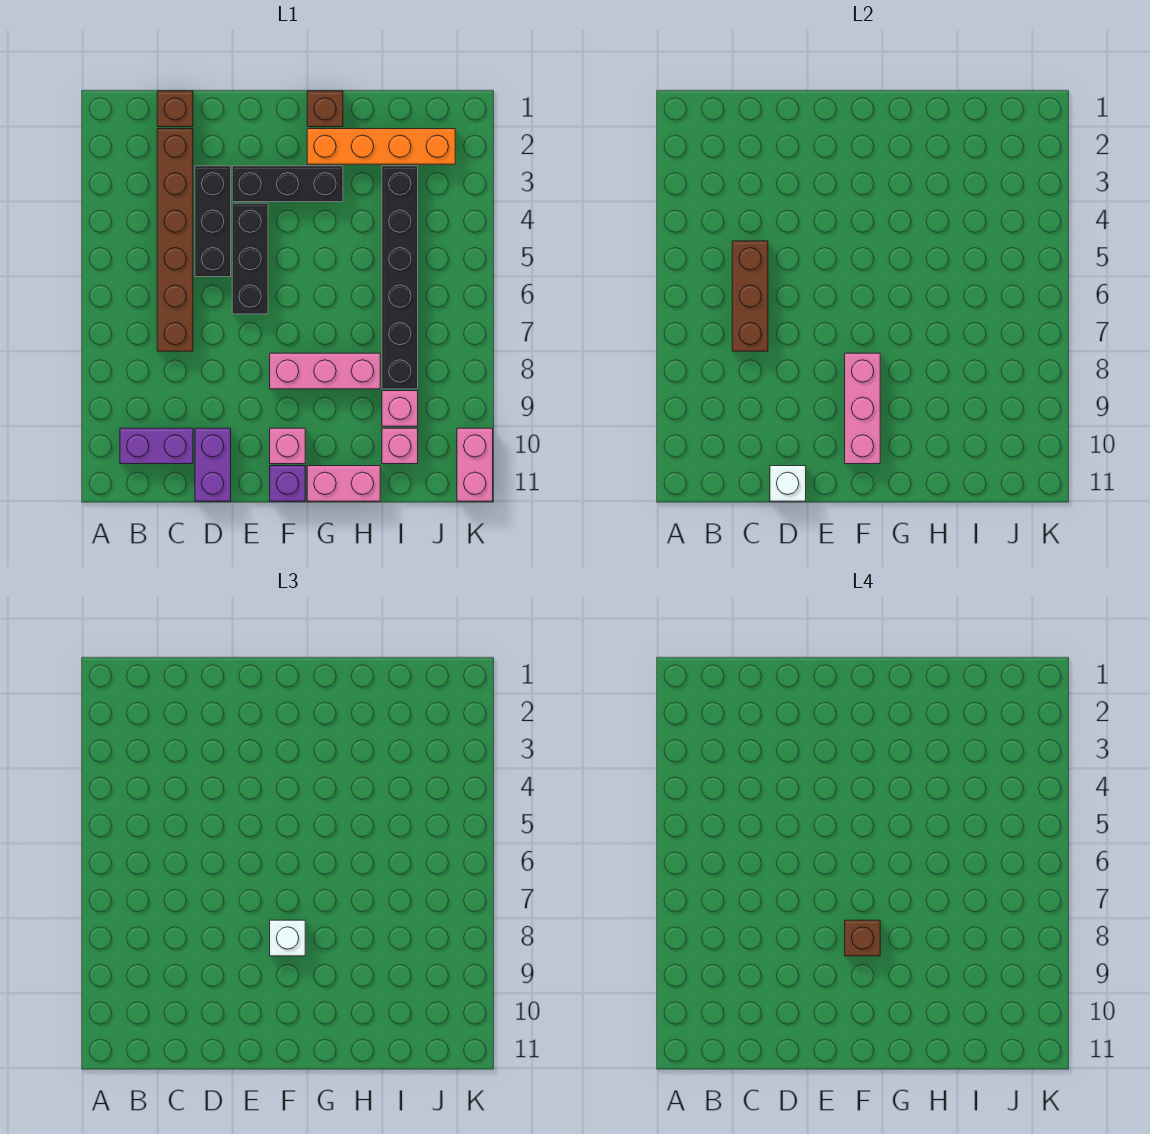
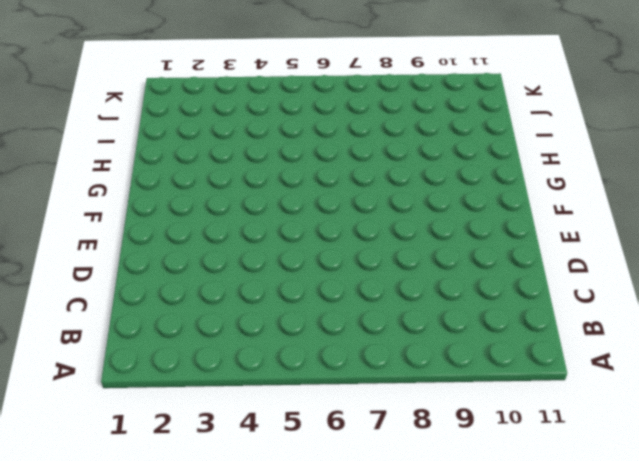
none -> purple brick B10:C10 level 1
none -> brown brick C1 level 1
none -> brown brick C2:C7 level 1

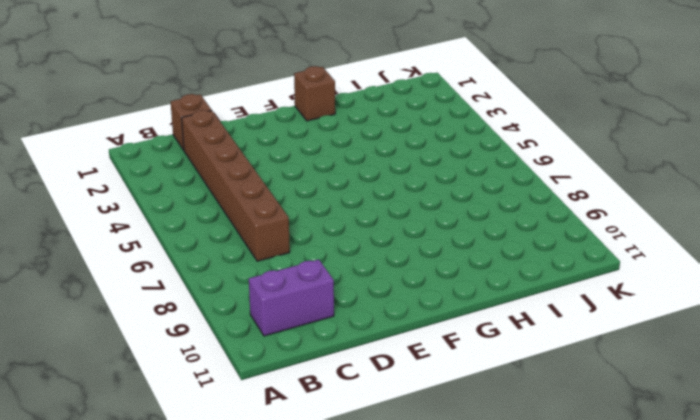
none -> black brick D3:D5 level 1
none -> purple brick D10:D11 level 1
none -> black brick E3:G3 level 1

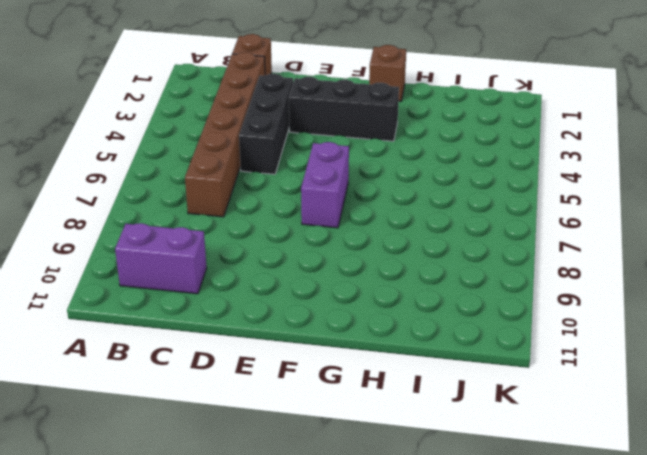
purple brick F6:F7 level 1 -> purple brick D10:D11 level 1
none -> black brick E4:E6 level 1
none -> pink brick F8:H8 level 1
none -> pink brick F10 level 1

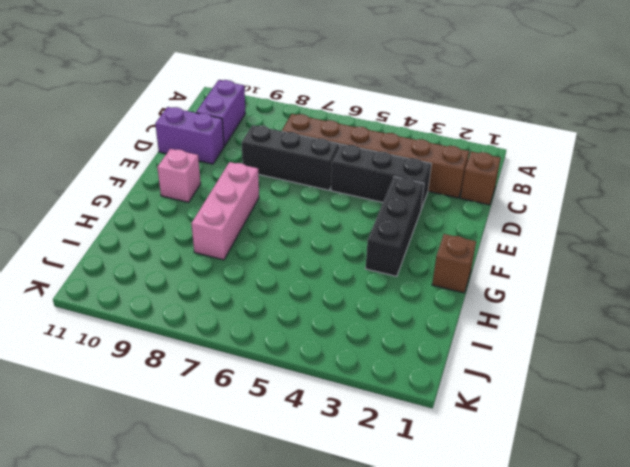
black brick D6:D8 level 1 -> black brick E4:E6 level 1
none -> purple brick F11 level 1
none -> orange brick G2:J2 level 1
none -> pink brick G11:H11 level 1

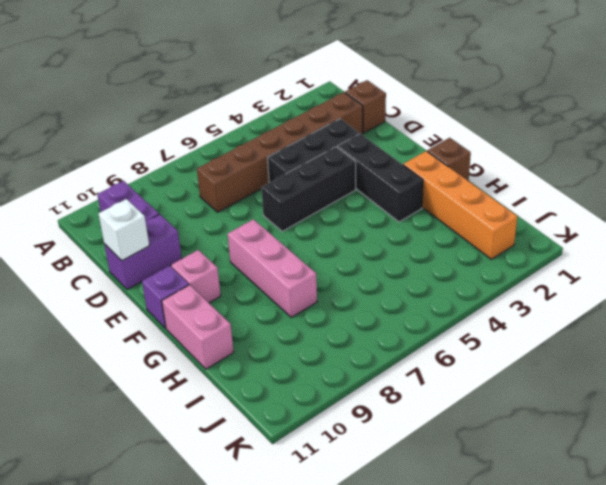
none -> black brick I3:I8 level 1
none -> pink brick I9 level 1
none -> pink brick I10 level 1

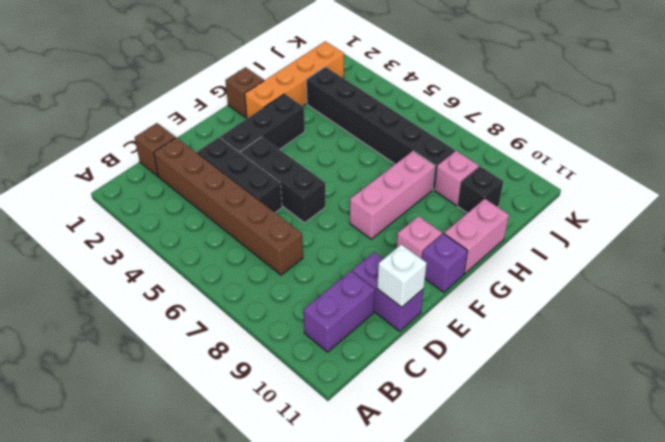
black brick I10 level 1 -> pink brick I10 level 1
none -> pink brick K10:K11 level 1
none -> brown brick C5:C7 level 2
none -> pink brick F8:F10 level 2

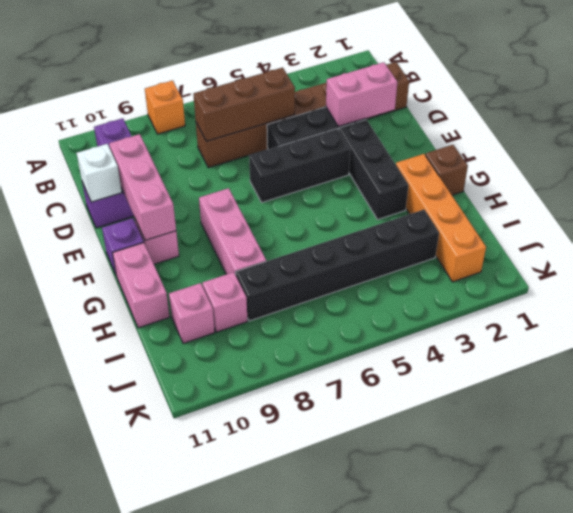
orange brick A8 level 1 -> none
pink brick D2:D3 level 2 -> pink brick K10:K11 level 1
pink brick D10:F10 level 2 -> pink brick F8:F10 level 2
none -> white brick F8 level 3
none -> brown brick F8 level 4

